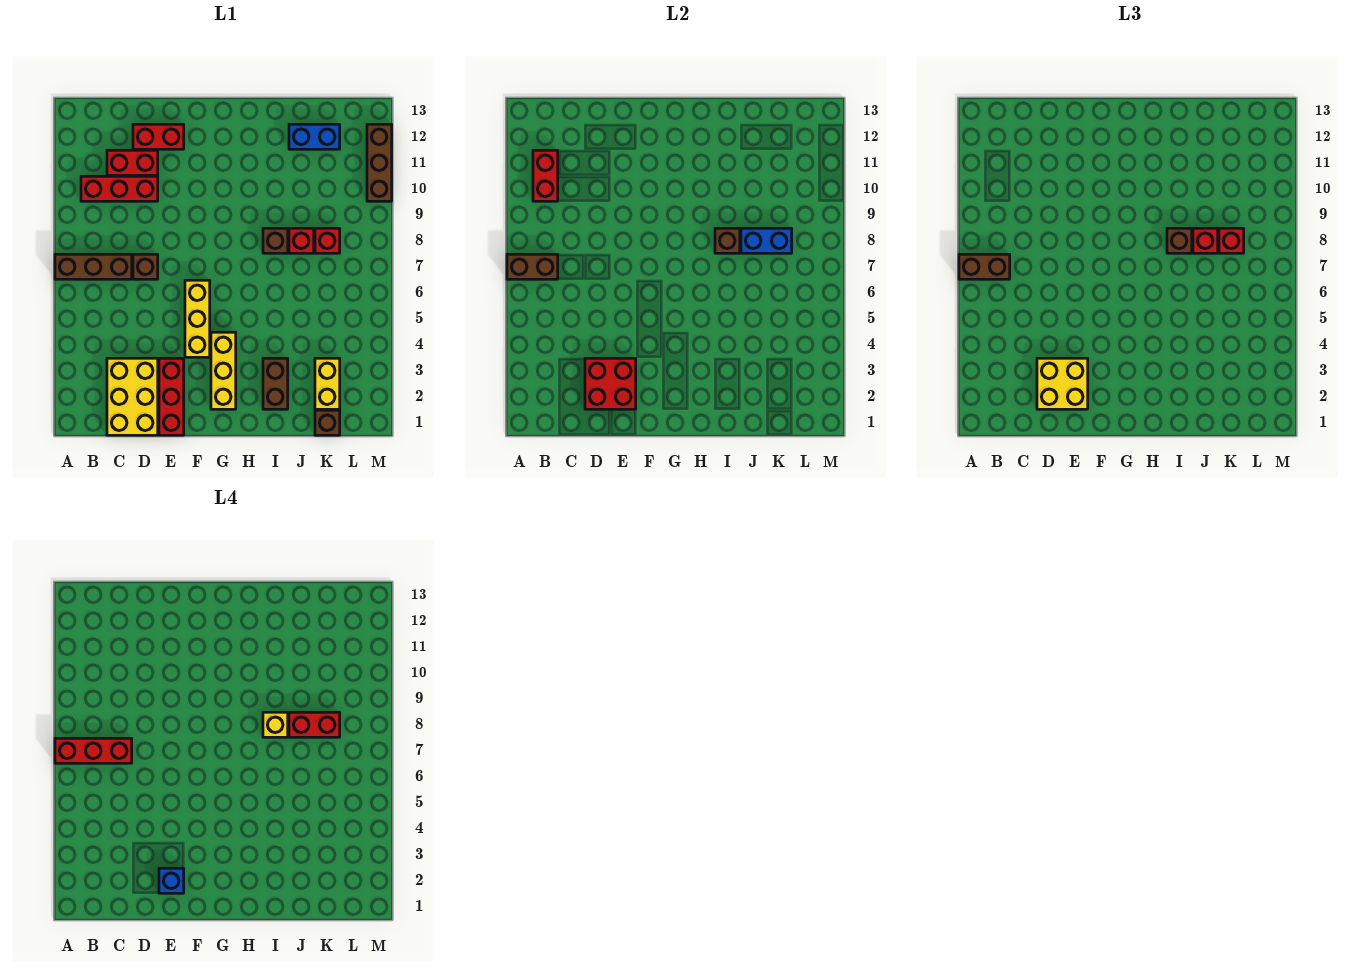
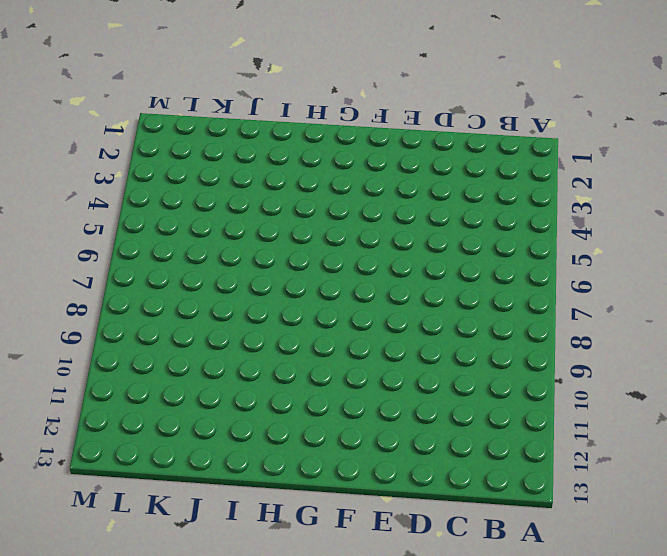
none -> brown brick A7:C7 level 1
none -> red brick B10:D10 level 1
none -> yellow brick C1:D3 level 1
none -> red brick C11:D11 level 1

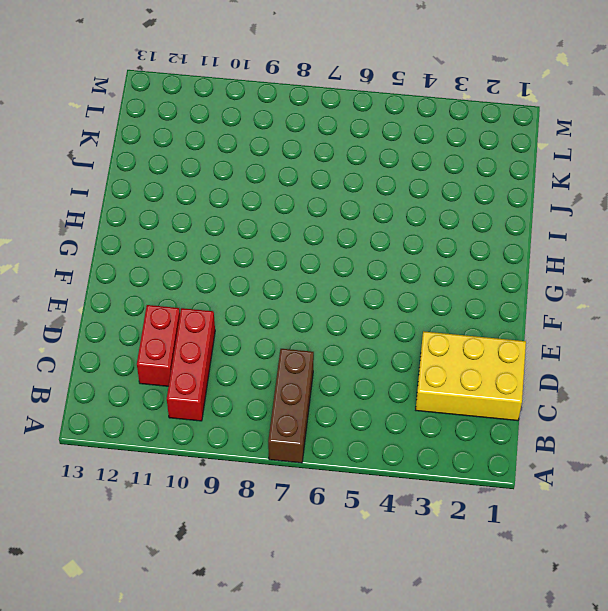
none -> brown brick D7 level 1
none -> red brick D12:E12 level 1
none -> red brick E1:E3 level 1
none -> yellow brick F4:F6 level 1

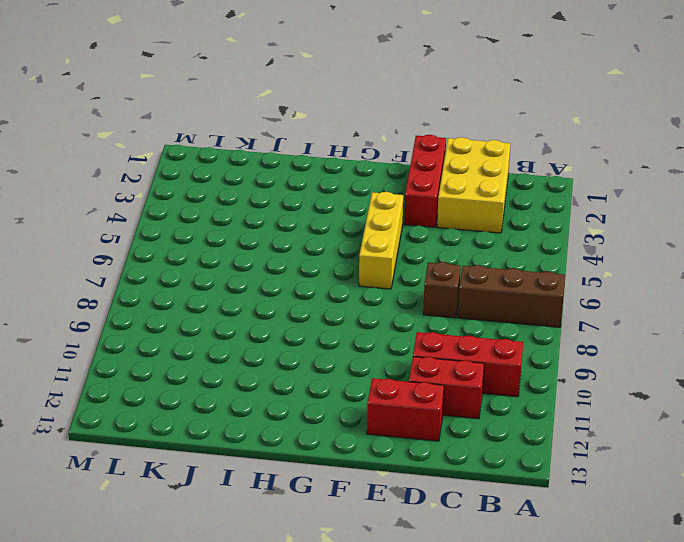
none -> yellow brick G2:G4 level 1
none -> brown brick I2:I3 level 1
none -> brown brick I8 level 1
none -> red brick J8 level 1

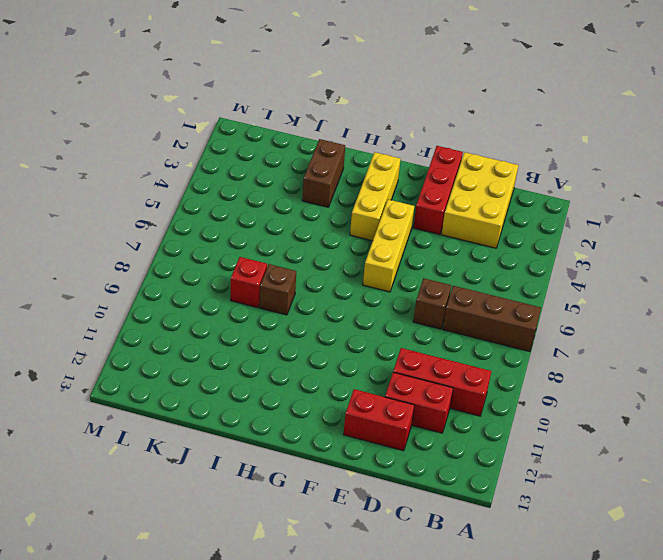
none -> blue brick J12:K12 level 1
none -> brown brick K1 level 1
none -> yellow brick K2:K3 level 1
none -> red brick K8 level 1

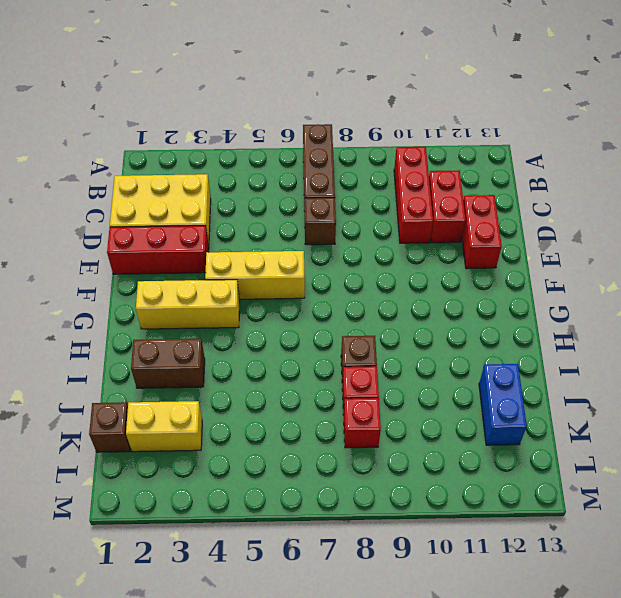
none -> brown brick M10:M12 level 1
none -> brown brick A7:B7 level 2
none -> red brick B10:B11 level 2
none -> red brick D2:E3 level 2

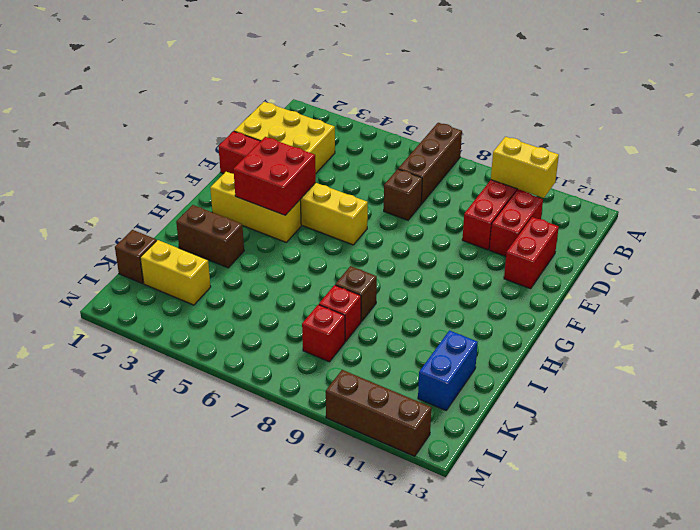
yellow brick B10:B11 level 2 -> red brick B10:B11 level 2
red brick F3:G4 level 2 -> red brick D2:E3 level 2
none -> brown brick A7:B7 level 2
none -> brown brick I8 level 2
none -> blue brick J8:K8 level 2
none -> brown brick A7:B7 level 3

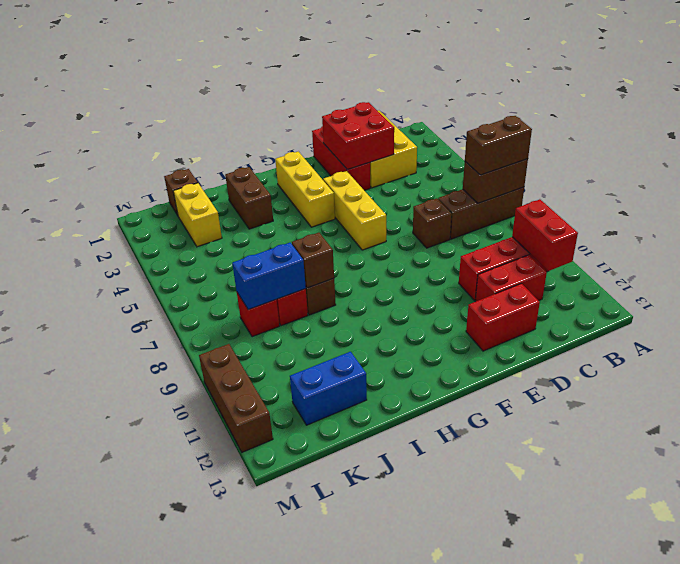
none -> yellow brick D2:E3 level 3
none -> brown brick I8 level 3
none -> red brick J8 level 3
none -> red brick K8 level 3

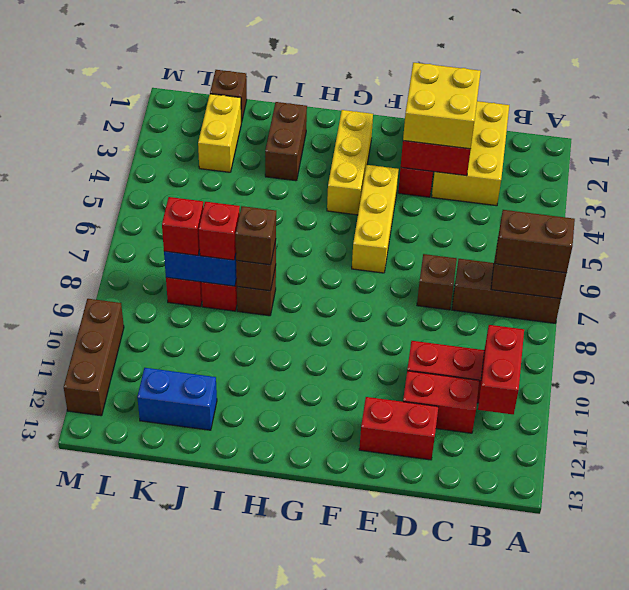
none -> red brick A7:C7 level 4
none -> blue brick E2 level 4
none -> yellow brick I8 level 4
none -> red brick J8:K8 level 4

